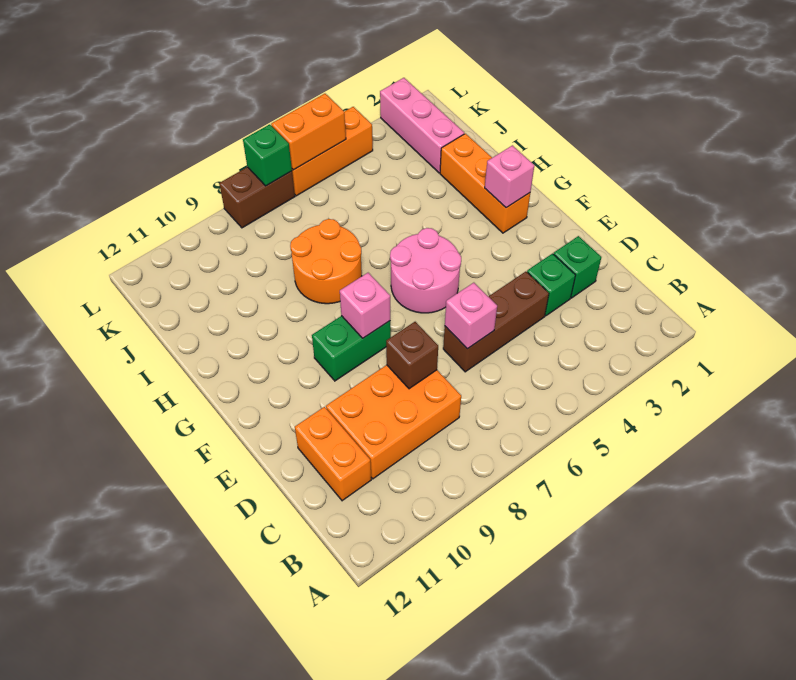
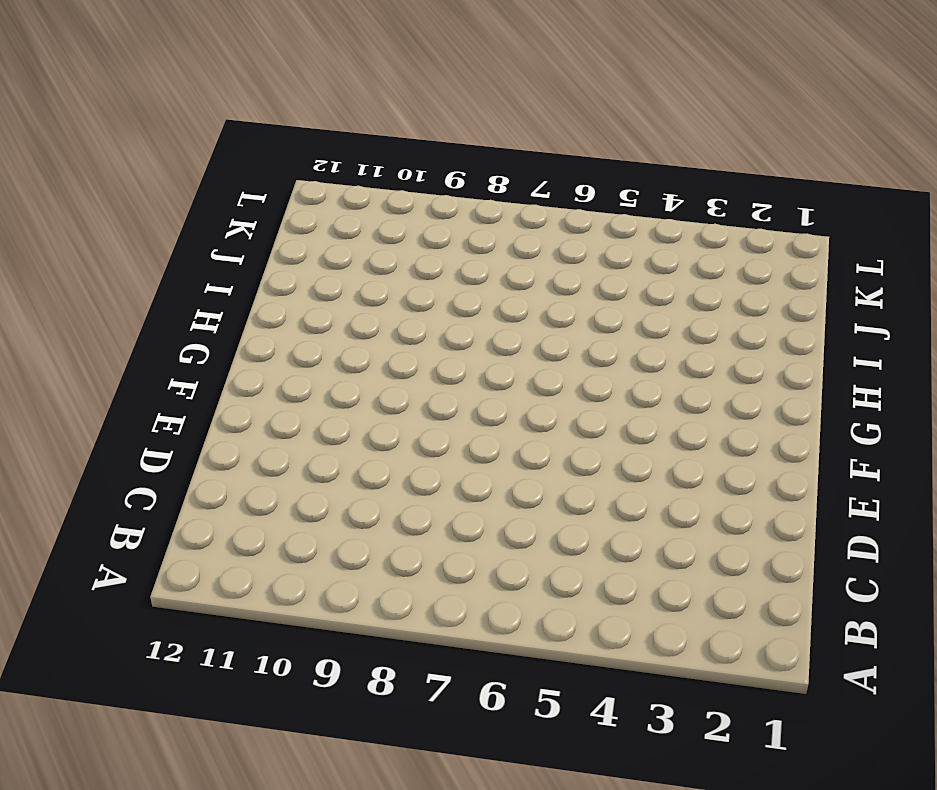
none -> orange brick C8:D10 level 1
none -> orange brick C11:D11 level 1
none -> green brick D2 level 1

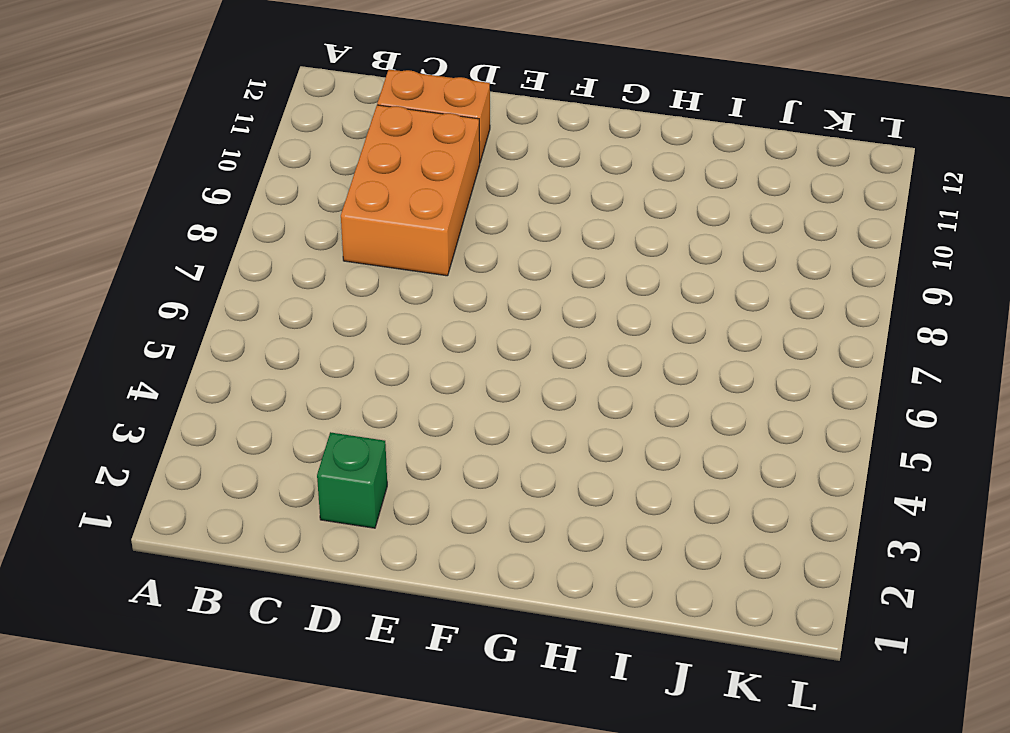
none -> green brick D3 level 1
none -> brown brick D4:D6 level 1
none -> pink round brick F5:G6 level 1

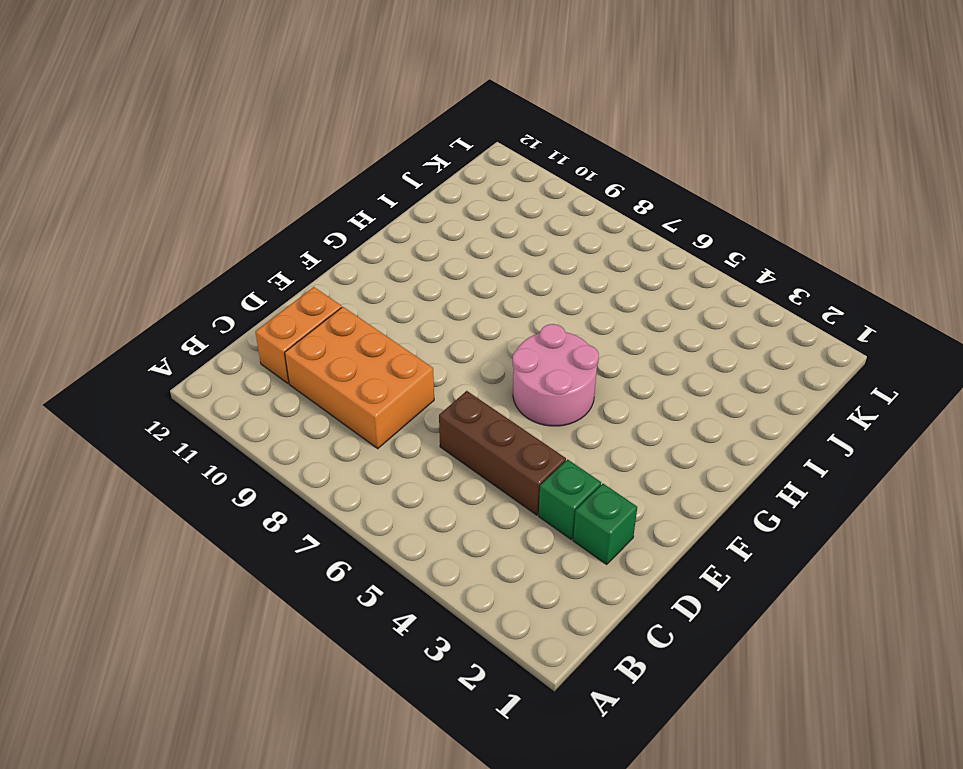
none -> green brick F8:F9 level 1
none -> orange brick G2:I2 level 1
none -> orange round brick H7:I8 level 1

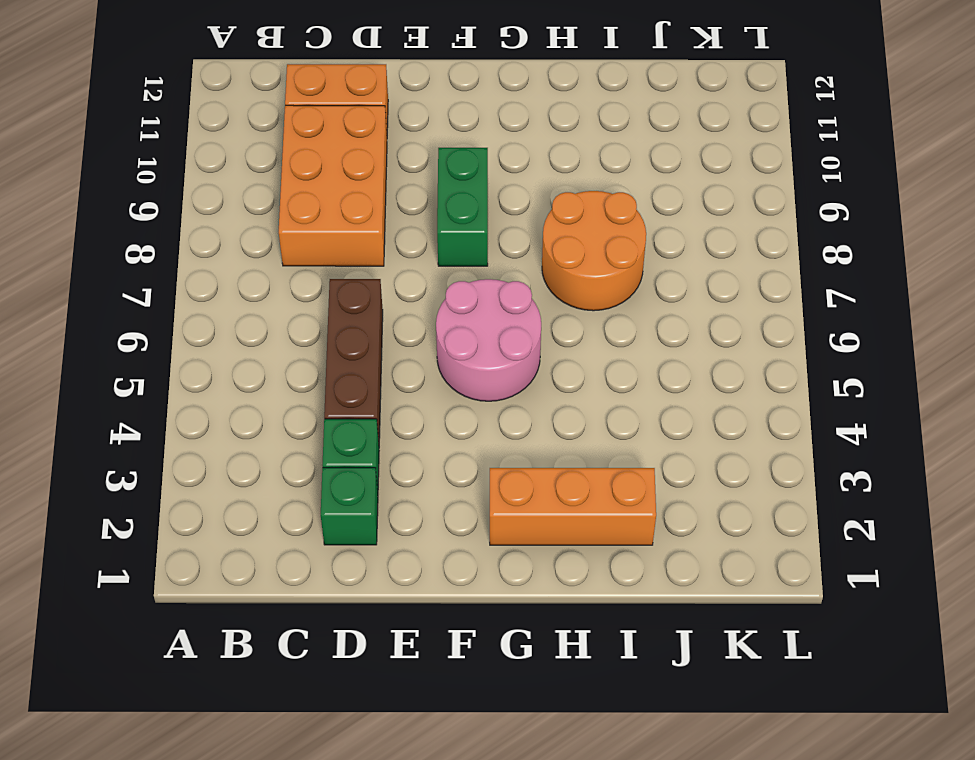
none -> pink brick J2:L2 level 1
none -> orange brick L4:L6 level 1
none -> brown brick L7:L8 level 1

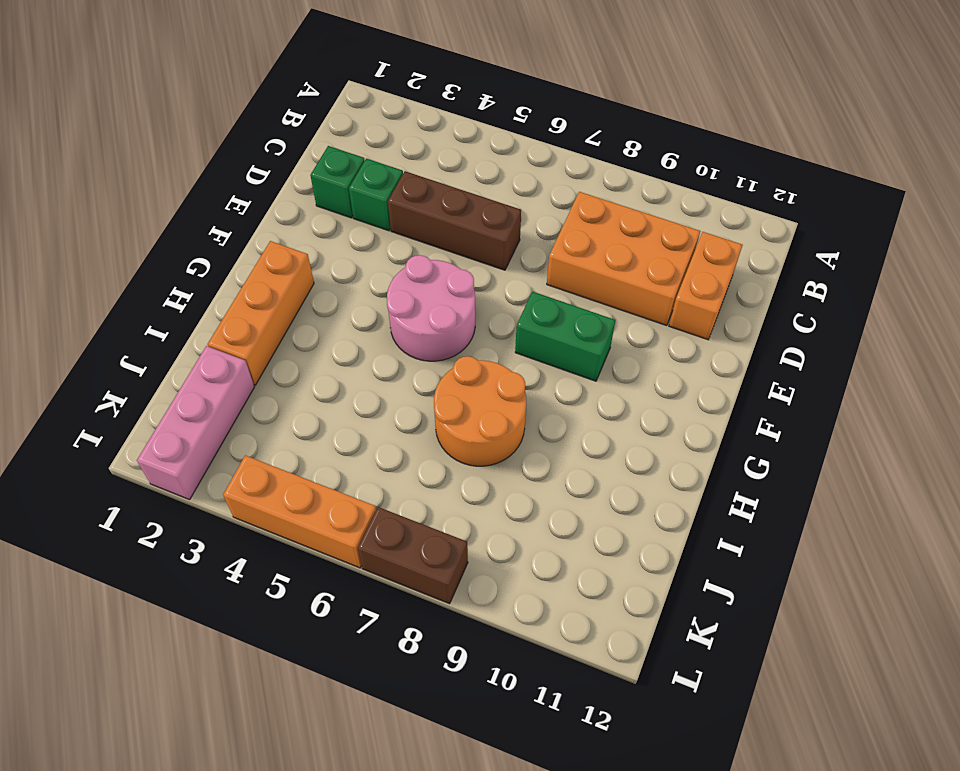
none -> pink brick D6 level 2
none -> brown brick D8 level 2
none -> pink brick F8 level 2

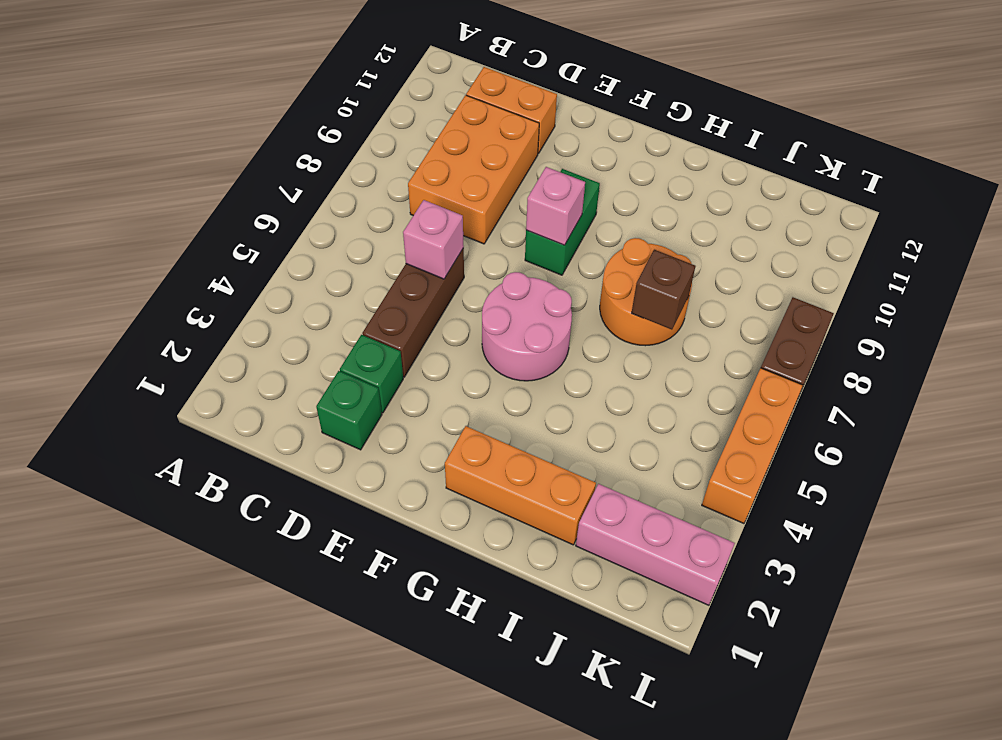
brown brick I7 level 2 -> brown brick D8 level 2
none -> pink brick G2 level 2
none -> orange brick L5:L6 level 2
none -> green brick L7 level 2

